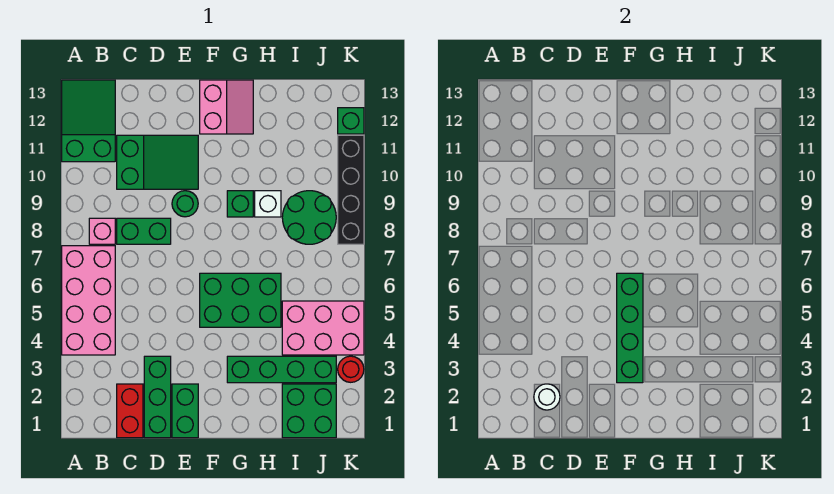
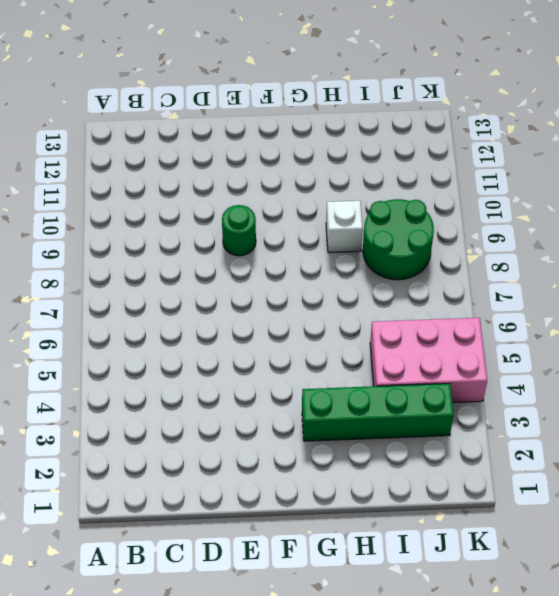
none -> pink brick A4:B7 level 1
none -> green slope A11:B13 level 1 top 11
none -> pink brick B8 level 1

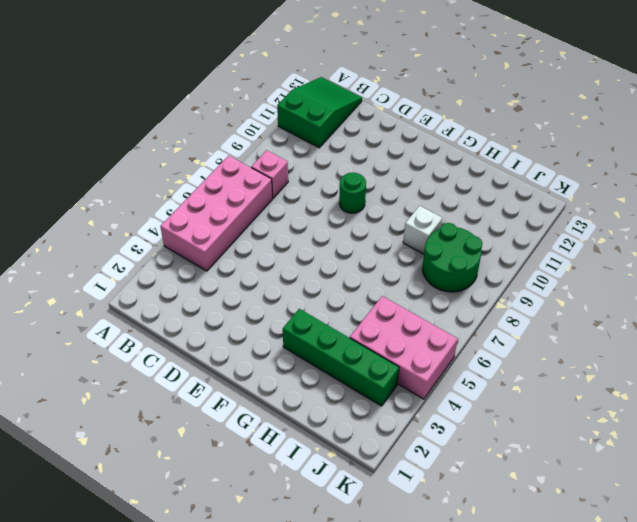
none -> red brick C1:C2 level 1
none -> green brick C8:D8 level 1
none -> green slope C10:E11 level 1 top C

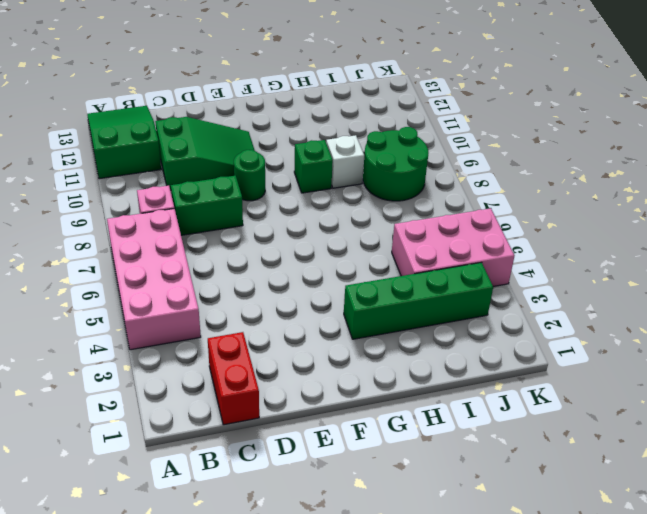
none -> green brick D1:D3 level 1
none -> green brick E1:E2 level 1
none -> green brick F5:H6 level 1

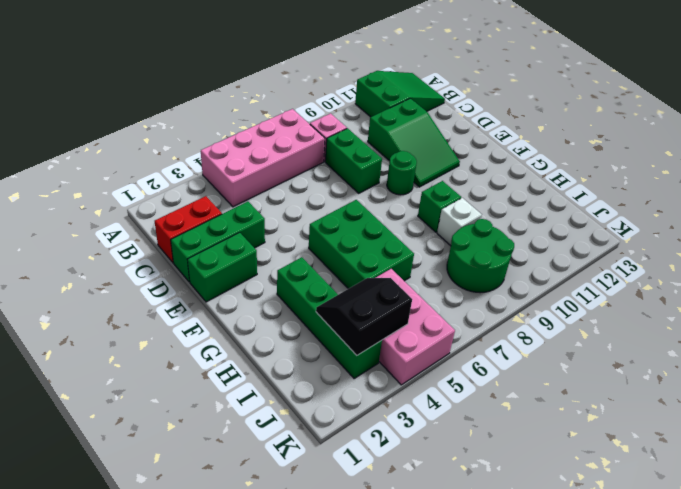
black slope I3:J4 level 2 top J -> none
none -> pink slope F12:G13 level 1 top F
none -> green brick I1:J2 level 1
none -> red round brick K3 level 1

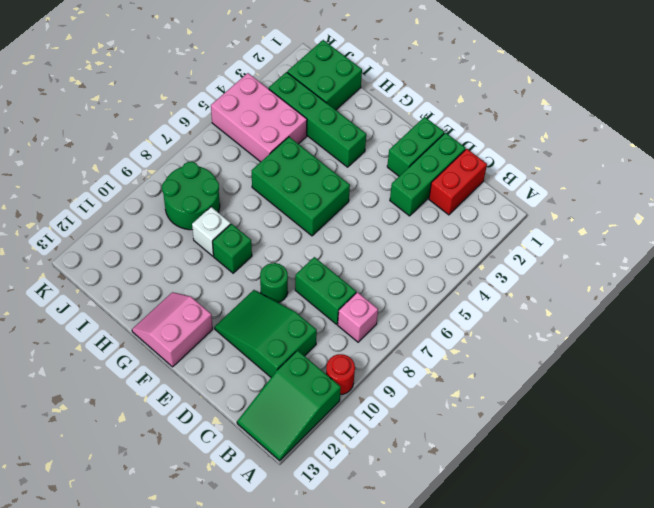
red round brick A10 level 1 -> red round brick K3 level 1
none -> pink brick A4:B7 level 1
none -> black brick K8:K11 level 1
none -> green brick K12 level 1

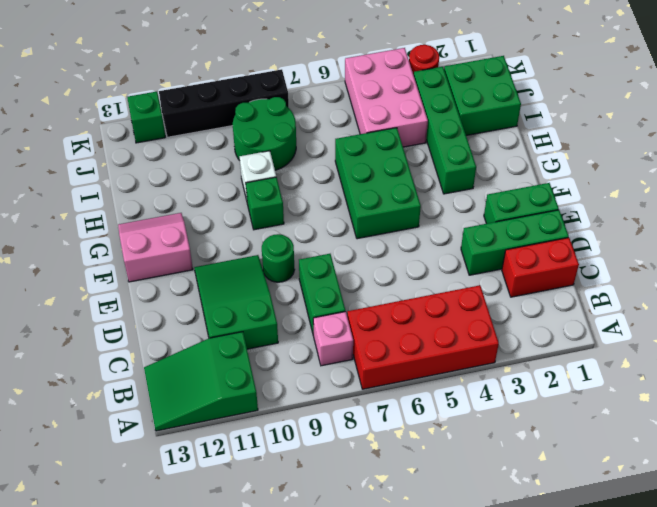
red brick A4:B7 level 1 -> pink brick A4:B7 level 1
none -> white round brick C2 level 2
none -> green brick F3:F6 level 2

